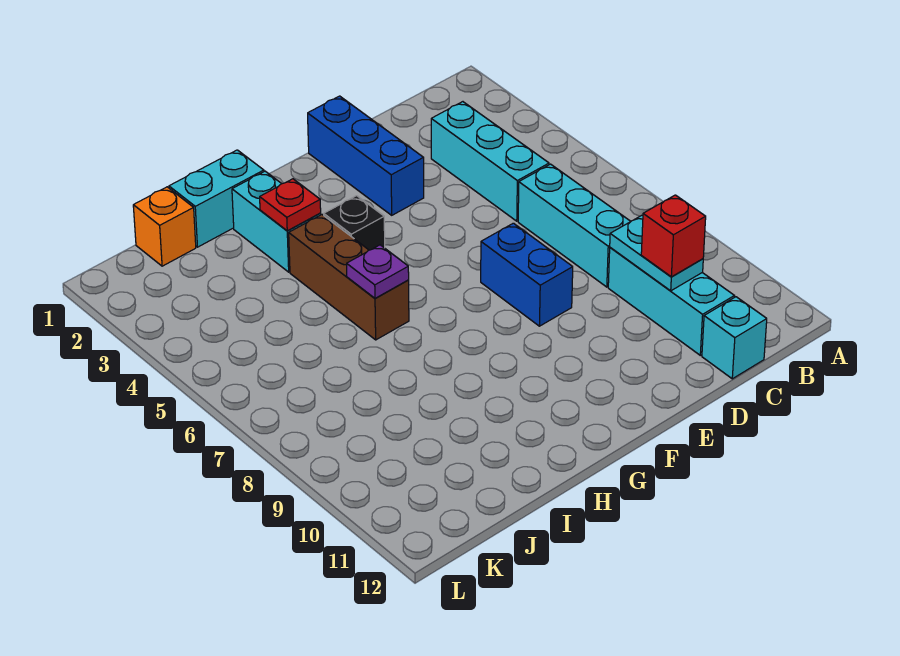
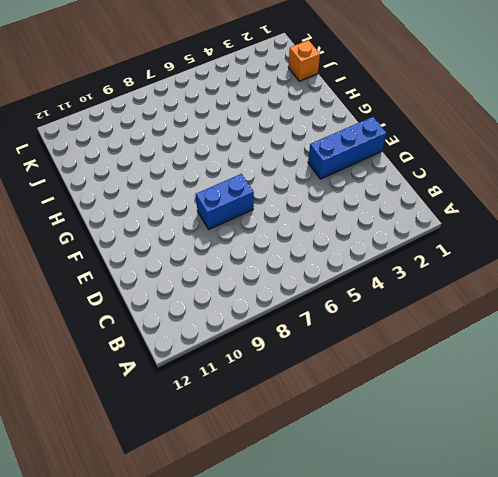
none -> cyan brick C3:C5 level 1
none -> cyan brick C6:C8 level 1
none -> cyan brick C9:C11 level 1

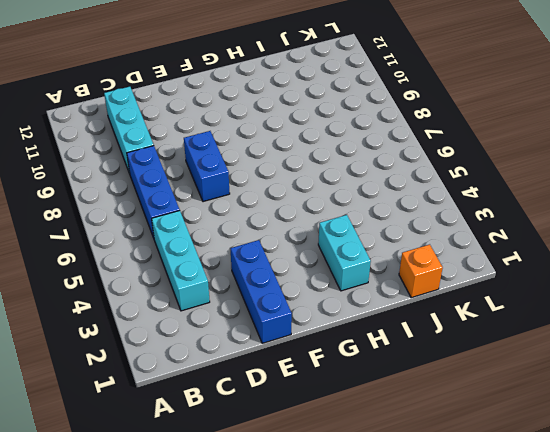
blue brick C6:C8 level 1 -> cyan brick C6:C8 level 1
none -> cyan brick C12 level 1
none -> black brick G4 level 1
none -> cyan brick H1:I1 level 1

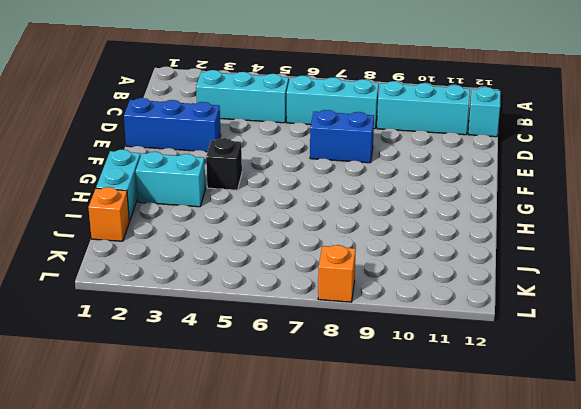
orange brick L8 level 1 -> none
none -> brown brick H4:H6 level 1
none -> cyan plate C9:C10 level 2
none -> red plate H3 level 2

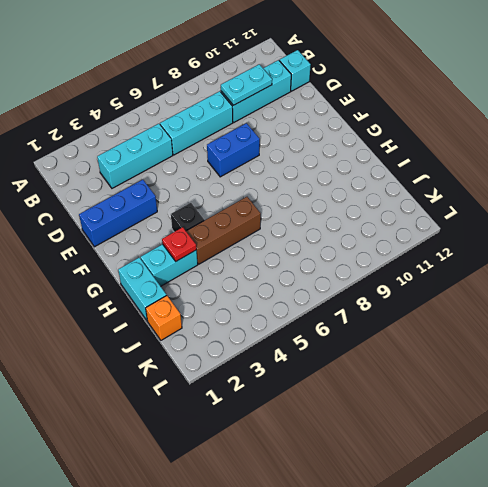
none -> purple plate H6 level 2
none -> red brick C10 level 3

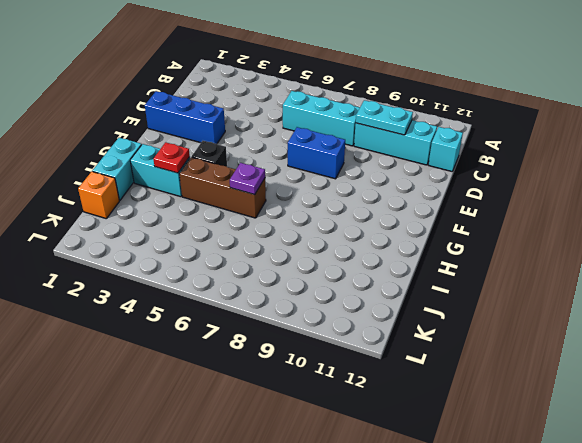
none -> cyan brick C3:C5 level 1
none -> red brick C10 level 3

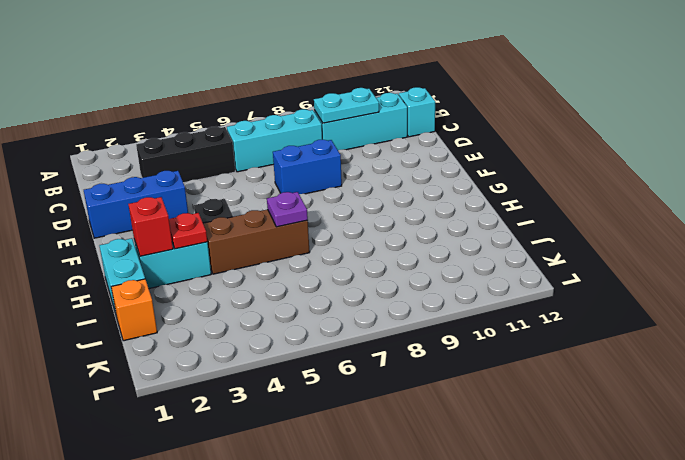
black brick C3:C5 level 1 -> cyan brick C3:C5 level 1
red brick H2 level 2 -> red brick C10 level 3

